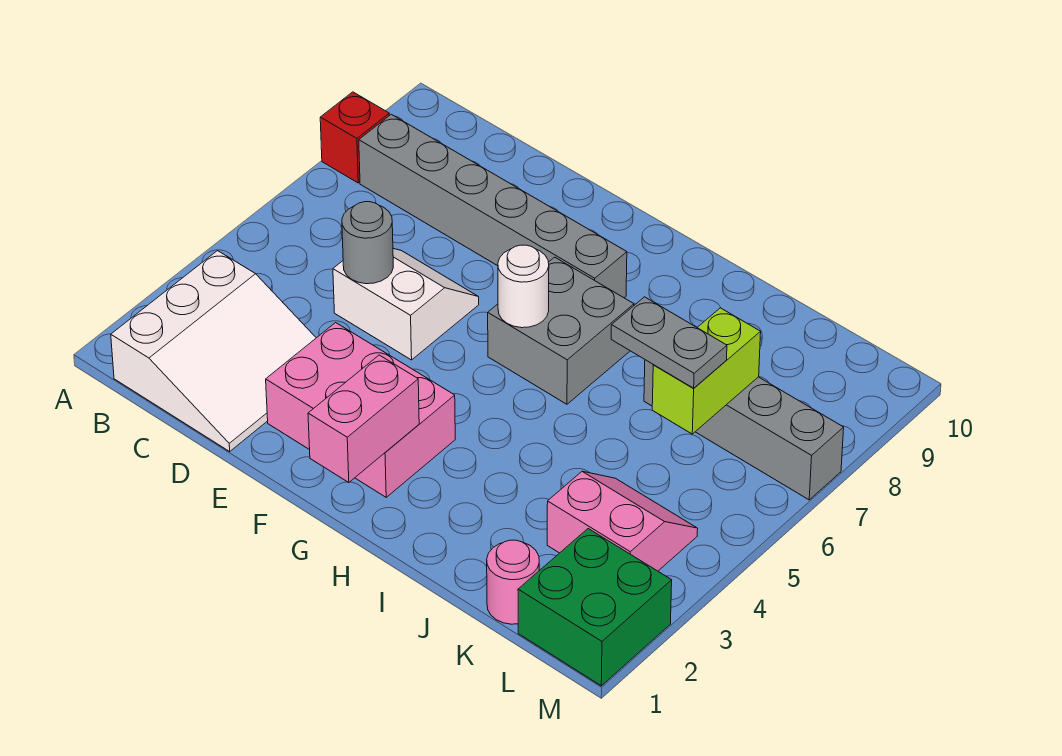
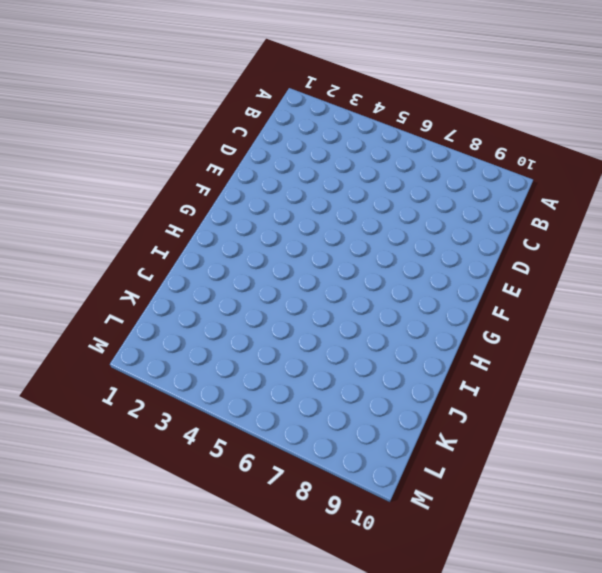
none -> red brick A8 level 1
none -> white slope B1:D3 level 1 top B
none -> grey brick B8:G8 level 1

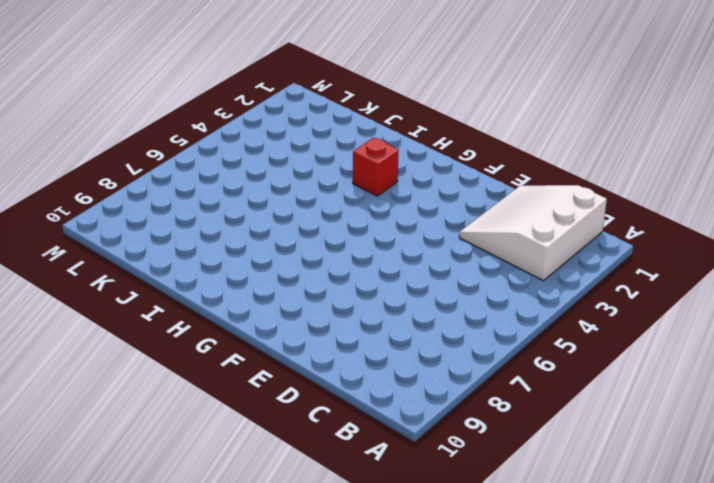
red brick H3 level 1 -> red brick A8 level 1
none -> grey brick B8:G8 level 1
none -> white slope D5:E6 level 1 top 5
none -> pink brick E2:G3 level 1

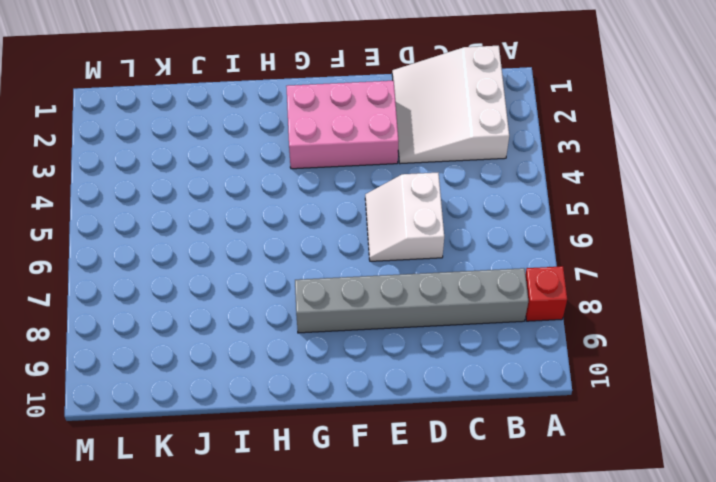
white slope D5:E6 level 1 top D -> white slope D5:E6 level 1 top 5
none -> grey brick G6:H7 level 1
none -> grey brick J7:M7 level 1
none -> pink round brick K1 level 1

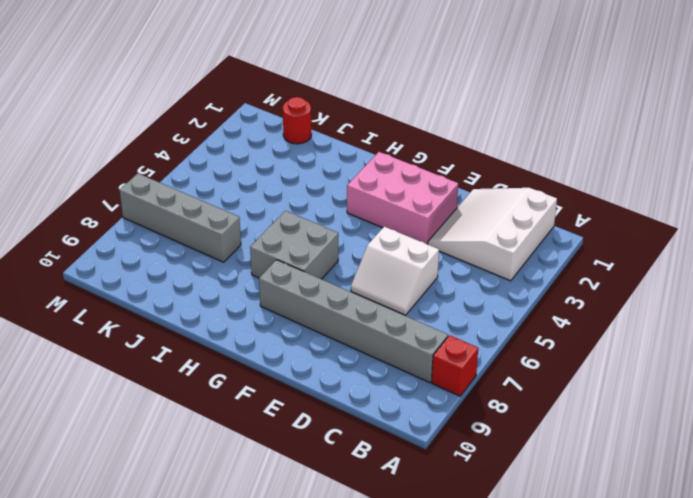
red round brick K1 level 1 -> pink round brick K1 level 1
none -> pink slope K3:L4 level 1 top 3
none -> green brick L1:M2 level 1
none -> grey round brick D5 level 2

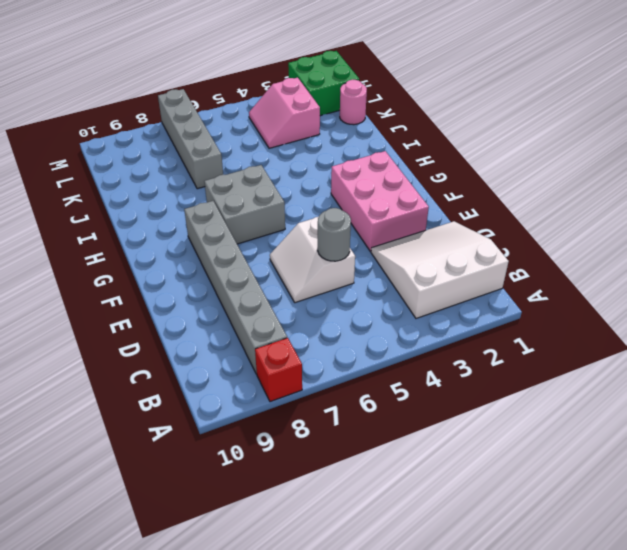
none -> pink brick G1:G2 level 2
none -> white round brick G6 level 2
none -> lime brick K6:K7 level 2

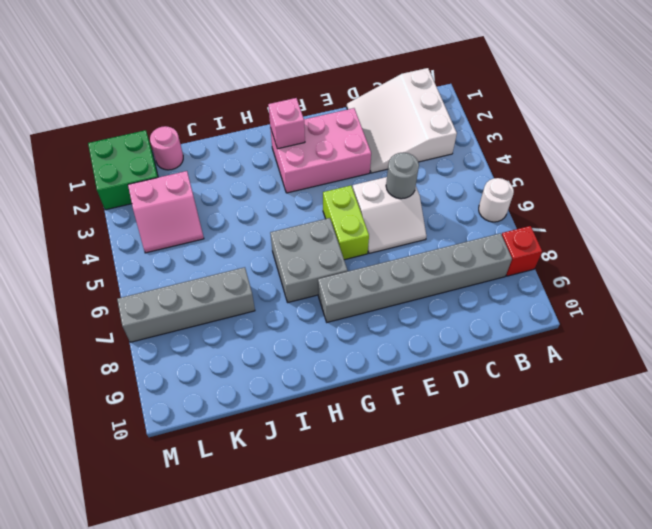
white round brick A6 level 1 -> white round brick G6 level 2
lime brick F5:F6 level 1 -> lime brick K6:K7 level 2
pink brick G2 level 2 -> pink brick G1:G2 level 2
none -> grey plate J6:K6 level 3

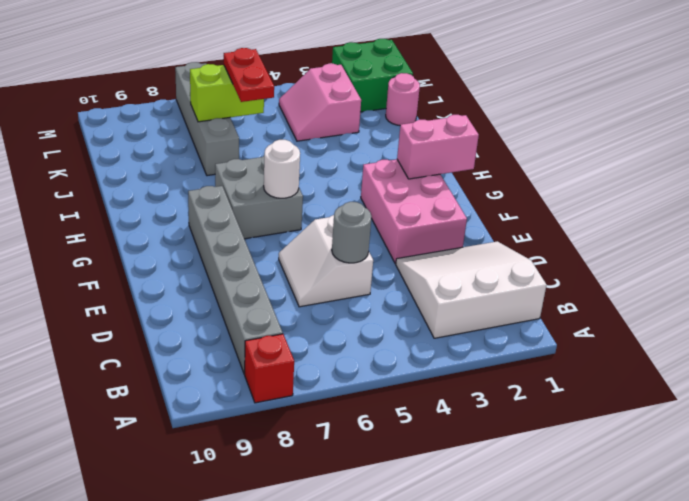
red plate J6:K6 level 3 -> grey plate J6:K6 level 3

